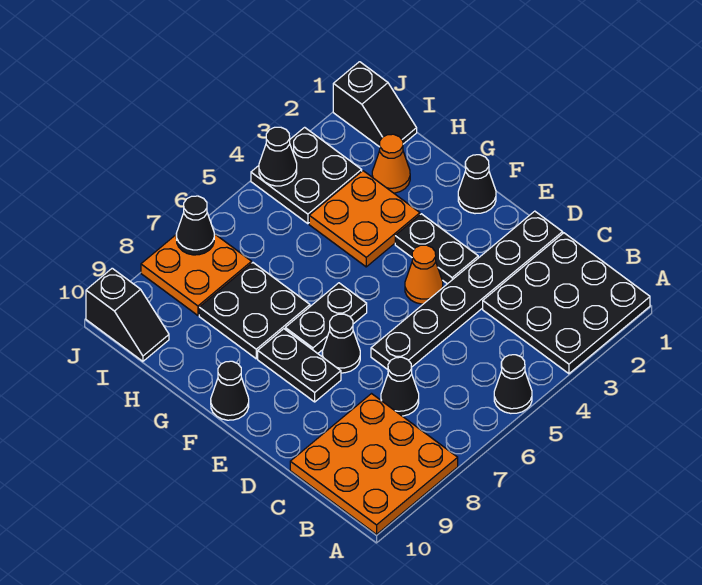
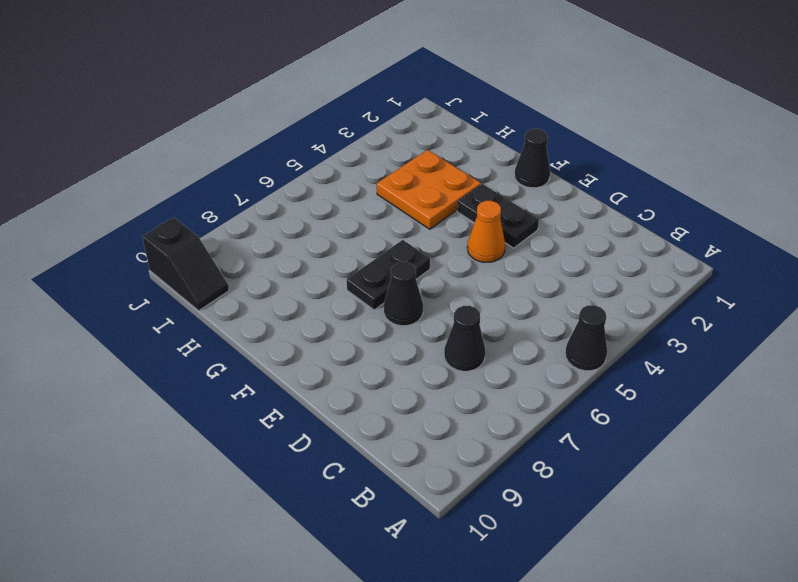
none -> black plate A1:C3 level 1
none -> orange plate A8:C10 level 1
none -> black plate D1:D6 level 1

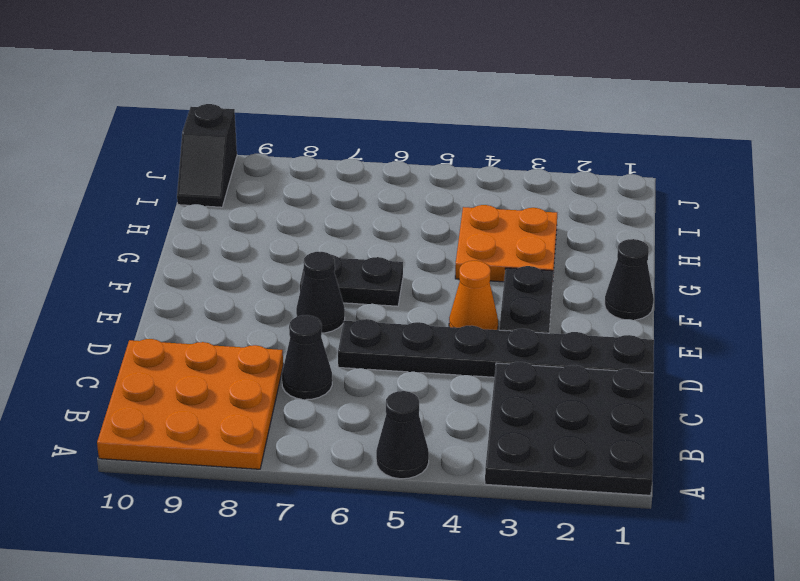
none -> black plate E8:F8 level 1
none -> black cone F10 level 1
none -> black plate G7:H8 level 1

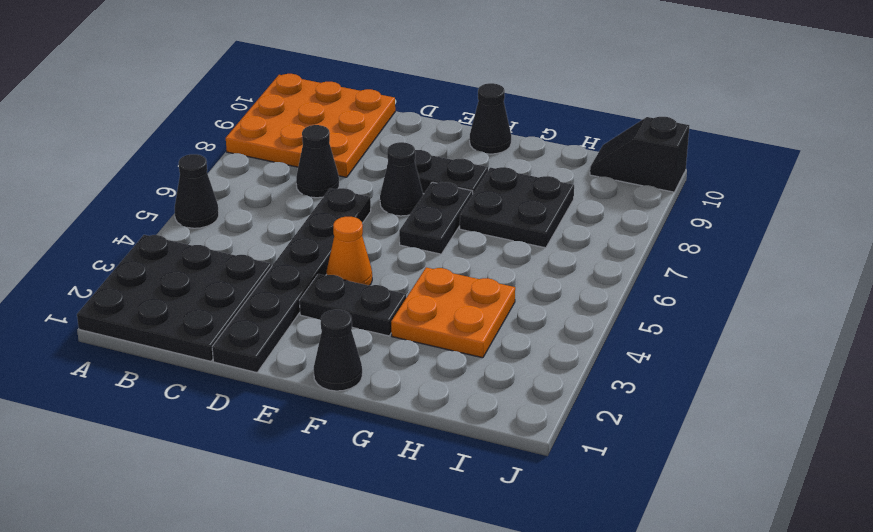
none -> orange cone H2 level 1
none -> black slope I1:J1 level 1 top J
none -> black plate I3:J4 level 1

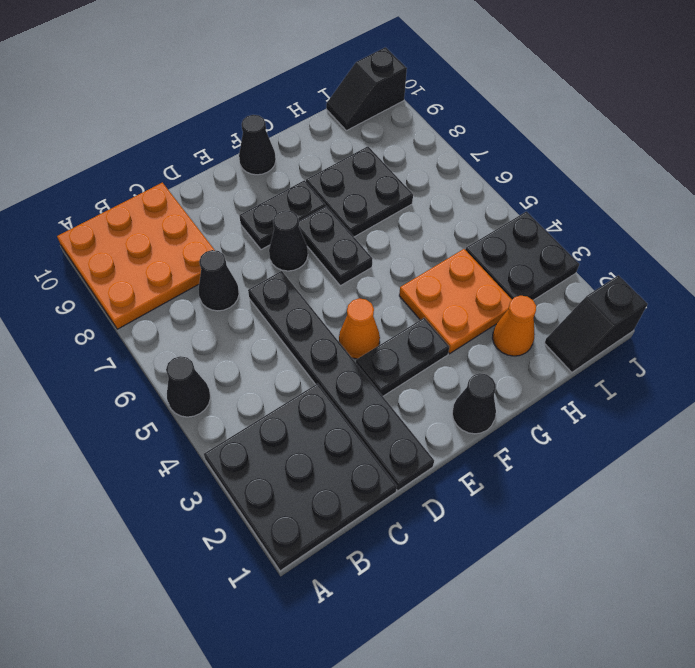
none -> orange plate I7:J8 level 1
none -> black cone J4 level 2
none -> black cone J7 level 2

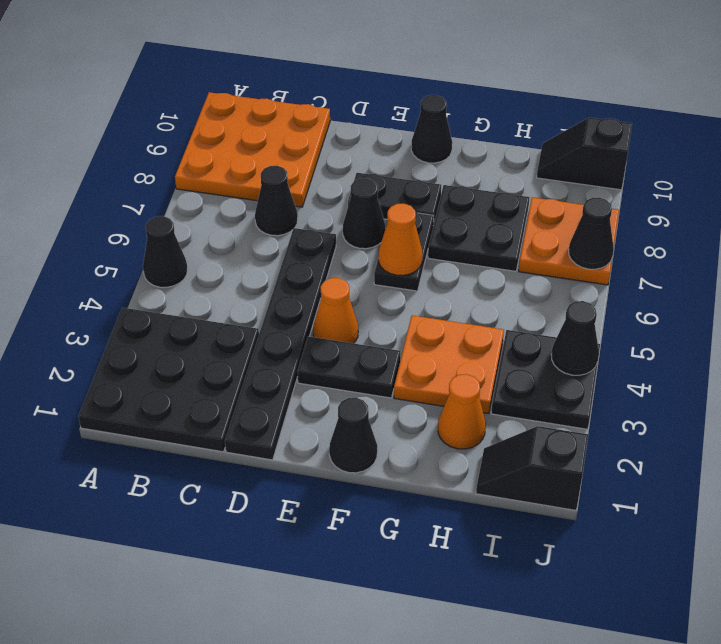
orange cone F6 level 2 -> none

